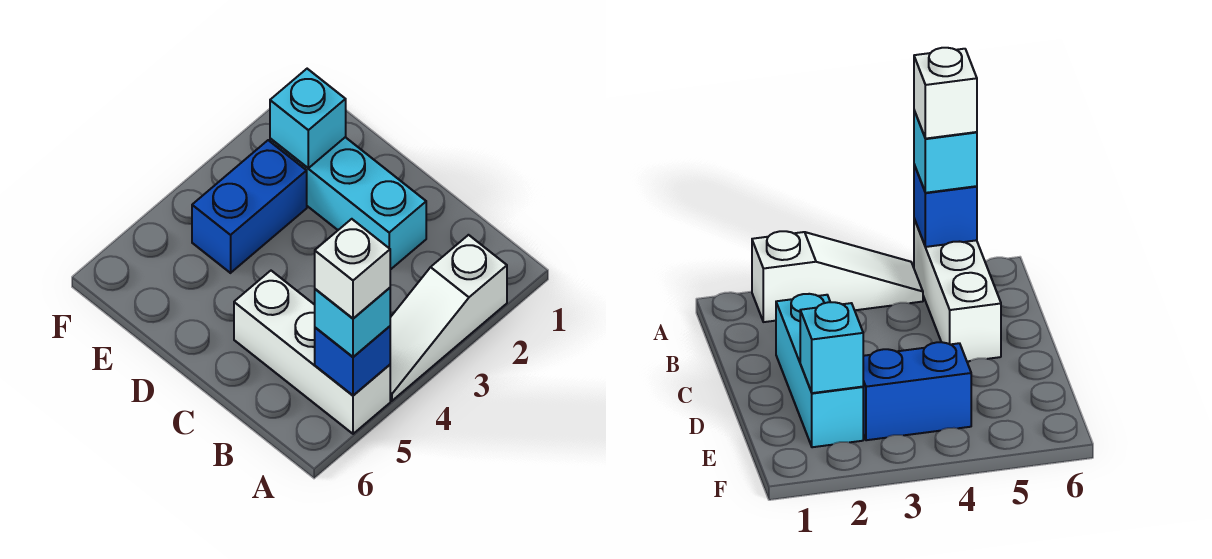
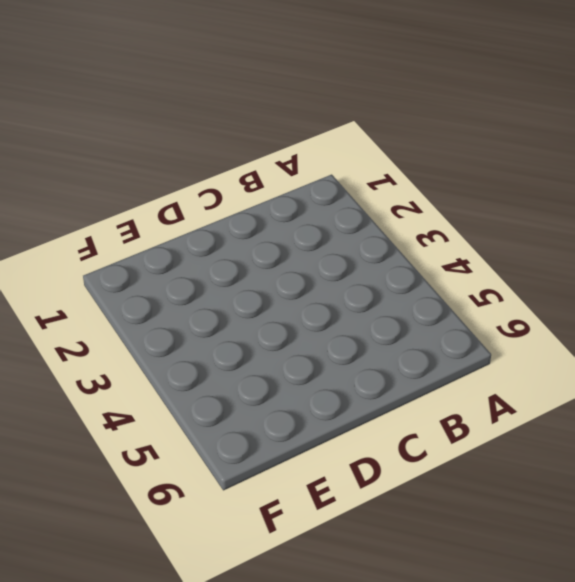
none -> white slope A2:A4 level 1 top 2
none -> white brick A5:C5 level 1

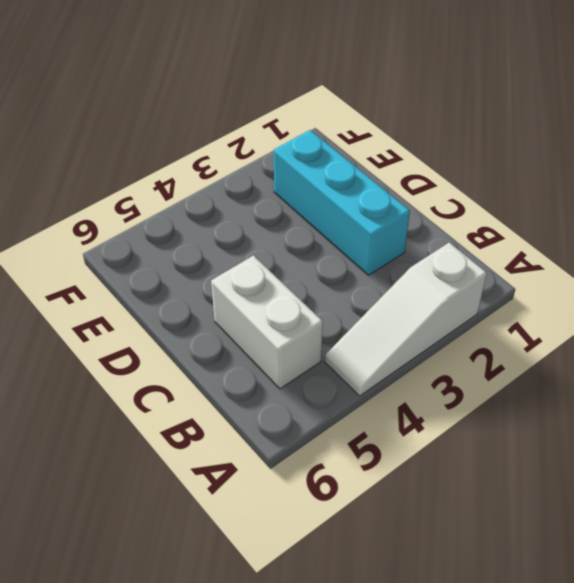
white brick B5:C5 level 1 -> white brick A5:C5 level 1
none -> blue brick E3:E4 level 1
none -> blue brick A5 level 2

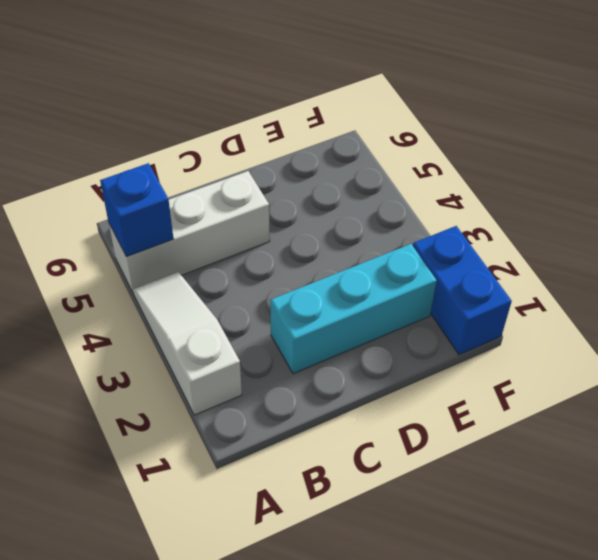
blue brick F1:F2 level 1 -> blue brick E3:E4 level 1
none -> cyan brick E2 level 2
none -> cyan brick A5 level 3

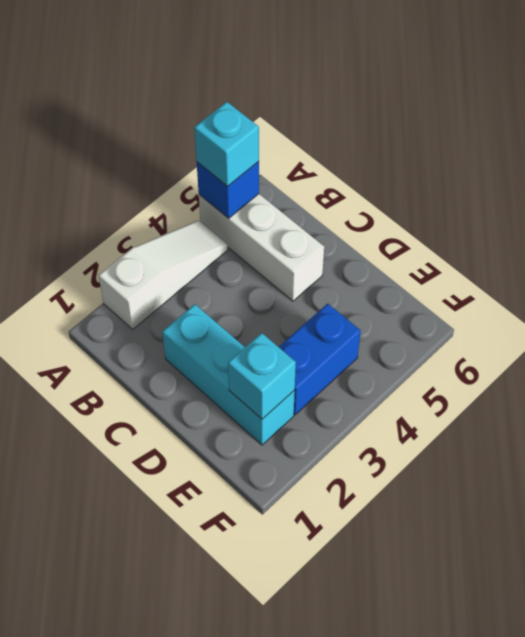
none -> white brick A5 level 4

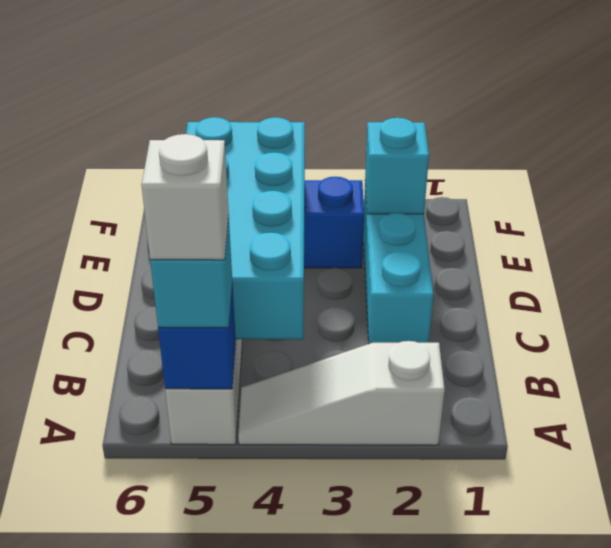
cyan brick B4:E5 level 2 -> none

